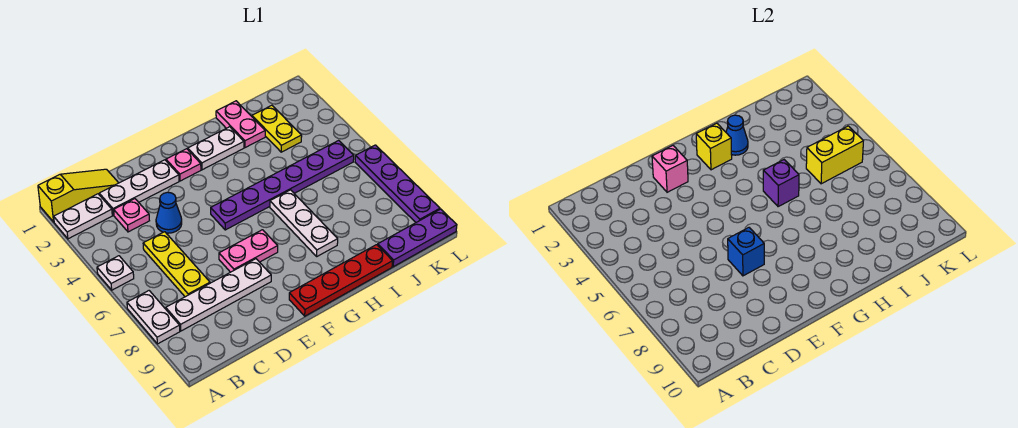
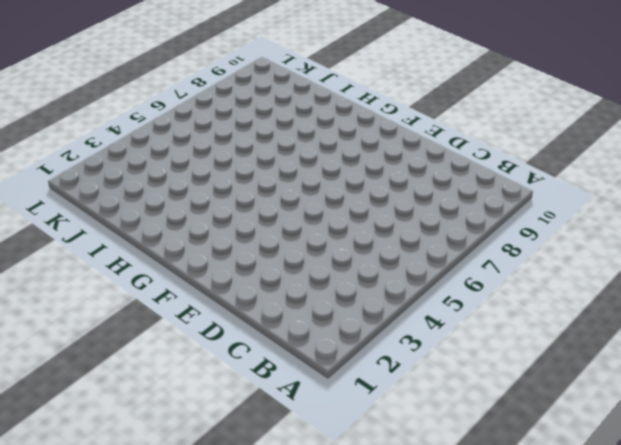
none -> yellow slope A1:C1 level 1 top A
none -> white plate A2:B2 level 1
none -> white plate A5 level 1

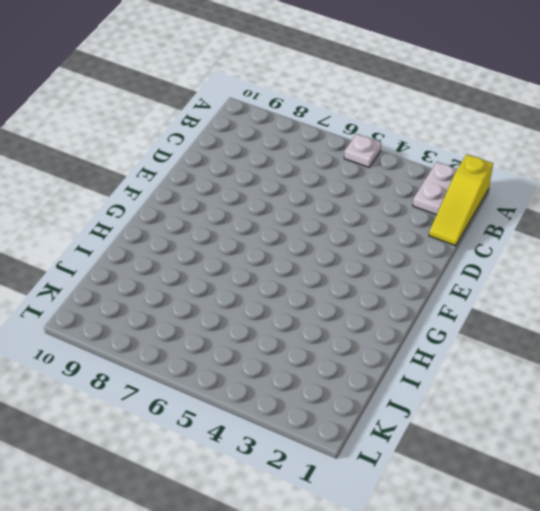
none -> white plate A7:A8 level 1
none -> white plate B8:E8 level 1
none -> white plate C2:E2 level 1

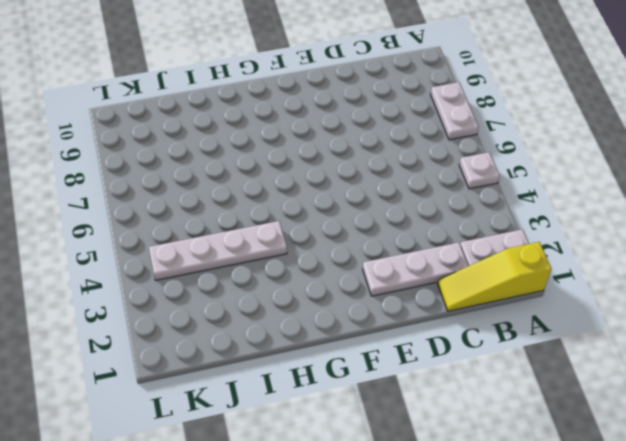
white plate H4:K4 level 1 -> white plate B8:E8 level 1
none -> pink plate C3 level 1
none -> yellow plate C5:C7 level 1
none -> blue cone D4 level 1

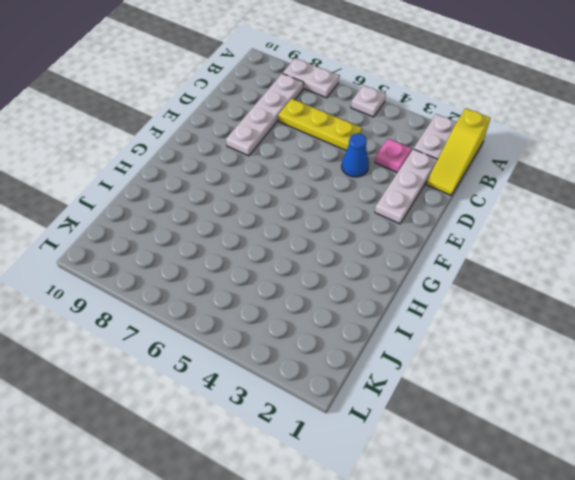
none -> pink plate E7:F7 level 1
none -> pink plate F2 level 1
none -> purple plate F5:K5 level 1

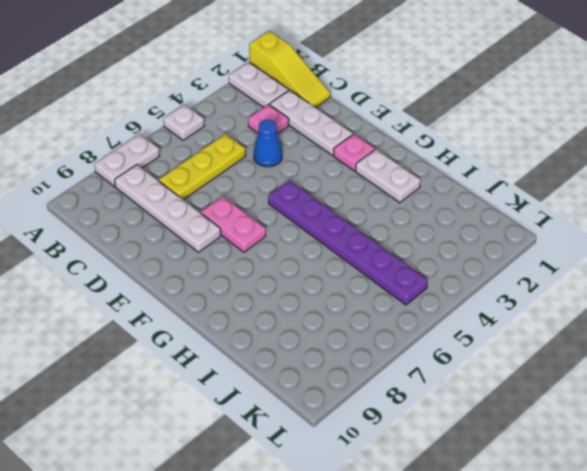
none -> red plate F10:I10 level 1
none -> white plate H6:H8 level 1
none -> pink plate I1:I2 level 1

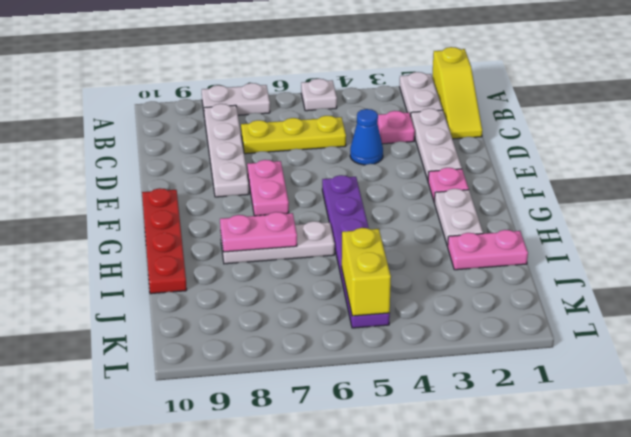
pink plate H7:H8 level 2 -> none
none -> yellow plate J2:J3 level 1
none -> purple plate J10:L10 level 1
none -> purple plate L6:L9 level 1

